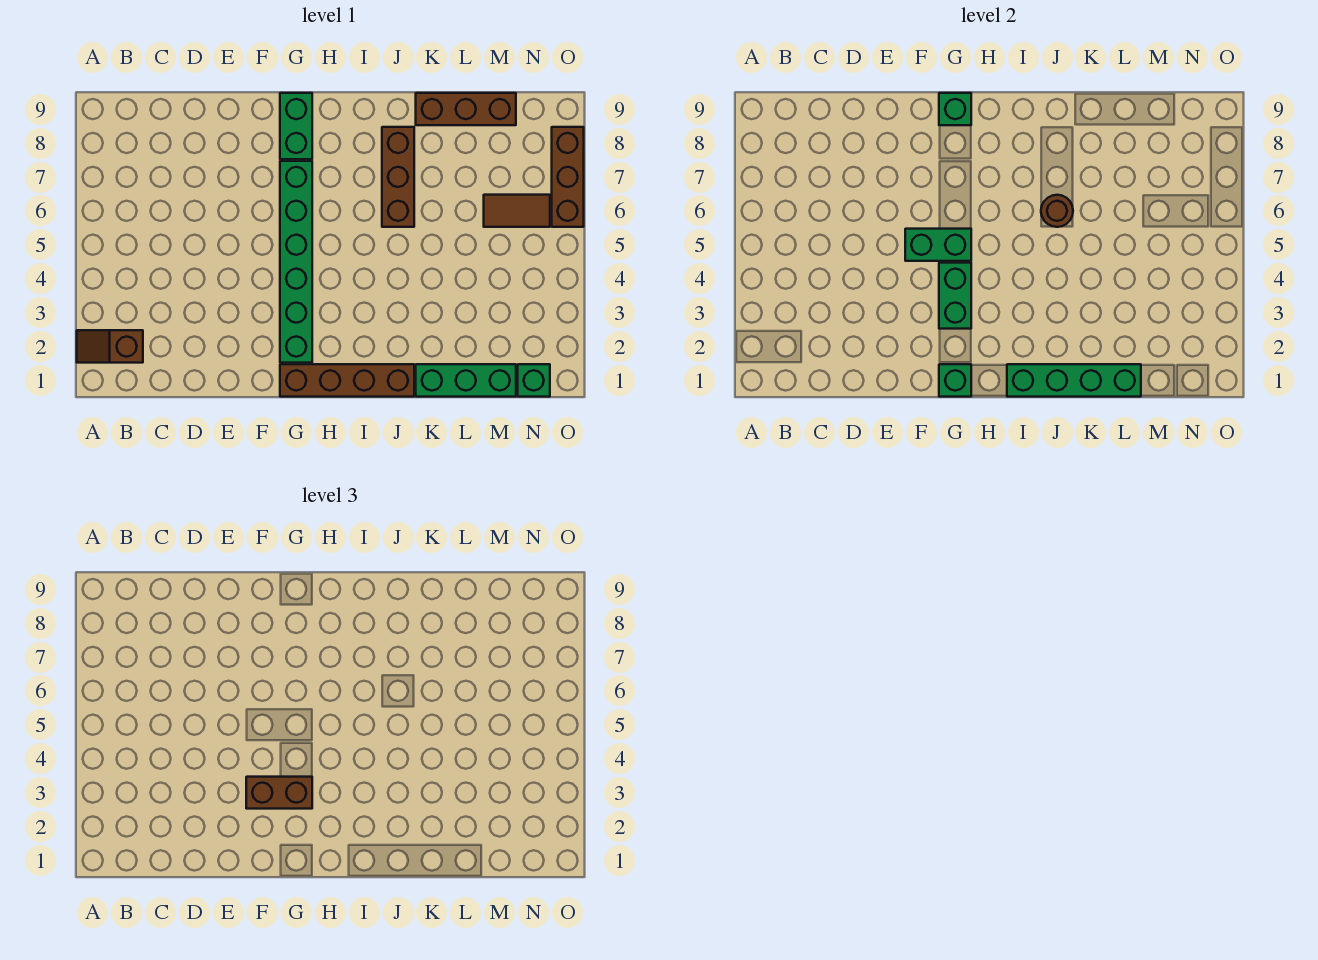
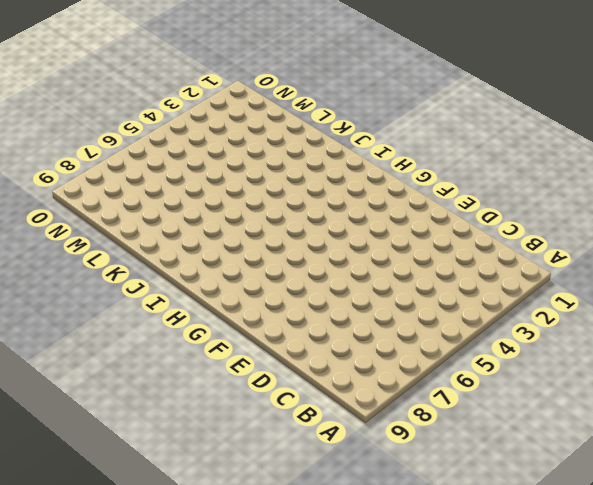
none -> brown slope A2:B2 level 1 top B
none -> brown brick G1:J1 level 1
none -> green brick G2:G7 level 1

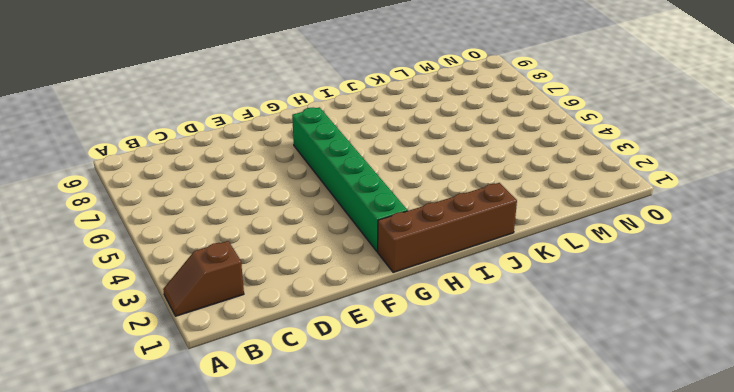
none -> green brick G8:G9 level 1
none -> brown brick J6:J8 level 1
none -> green brick K1:M1 level 1

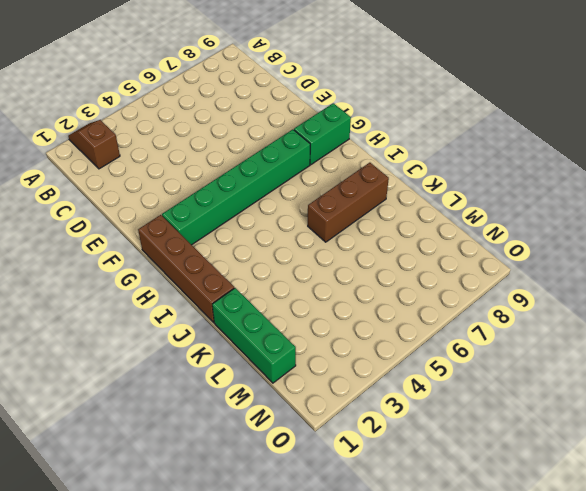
none -> brown brick K9:M9 level 1
none -> brown tile M6:N6 level 1
none -> green brick N1 level 1

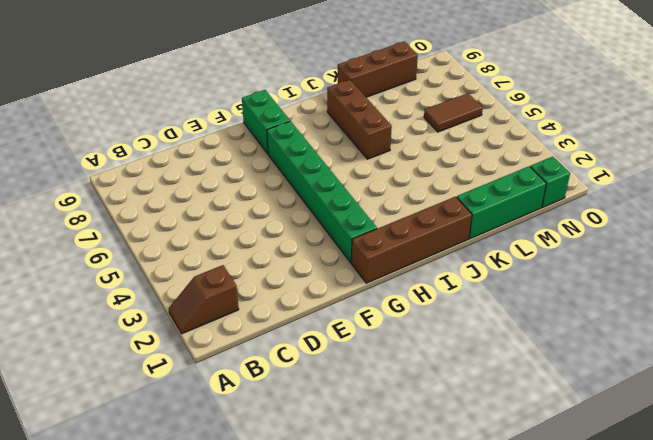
none -> brown brick O6:O8 level 1
none -> green brick F5:G5 level 2
none -> green brick G1 level 2

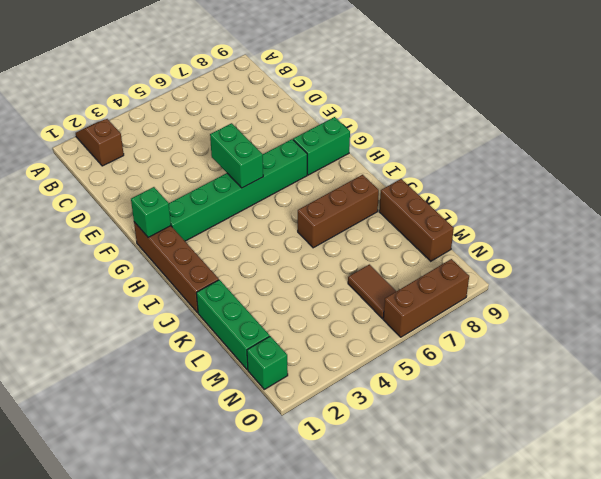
none -> green brick G3:G4 level 2
none -> green brick G9 level 2
none -> green brick I1:L1 level 2

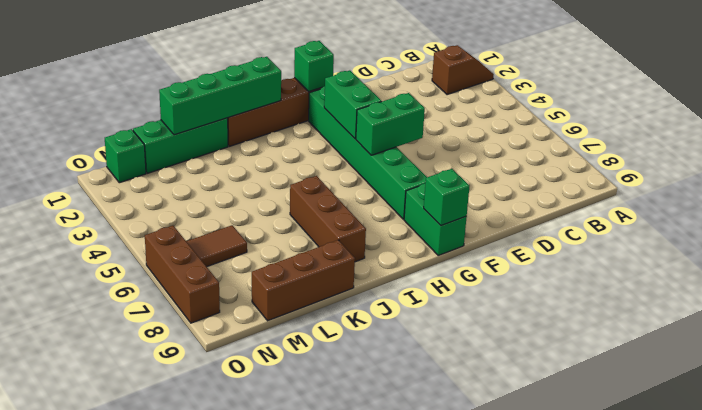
none -> brown round brick J6 level 2
none -> brown brick F3:G3 level 3

